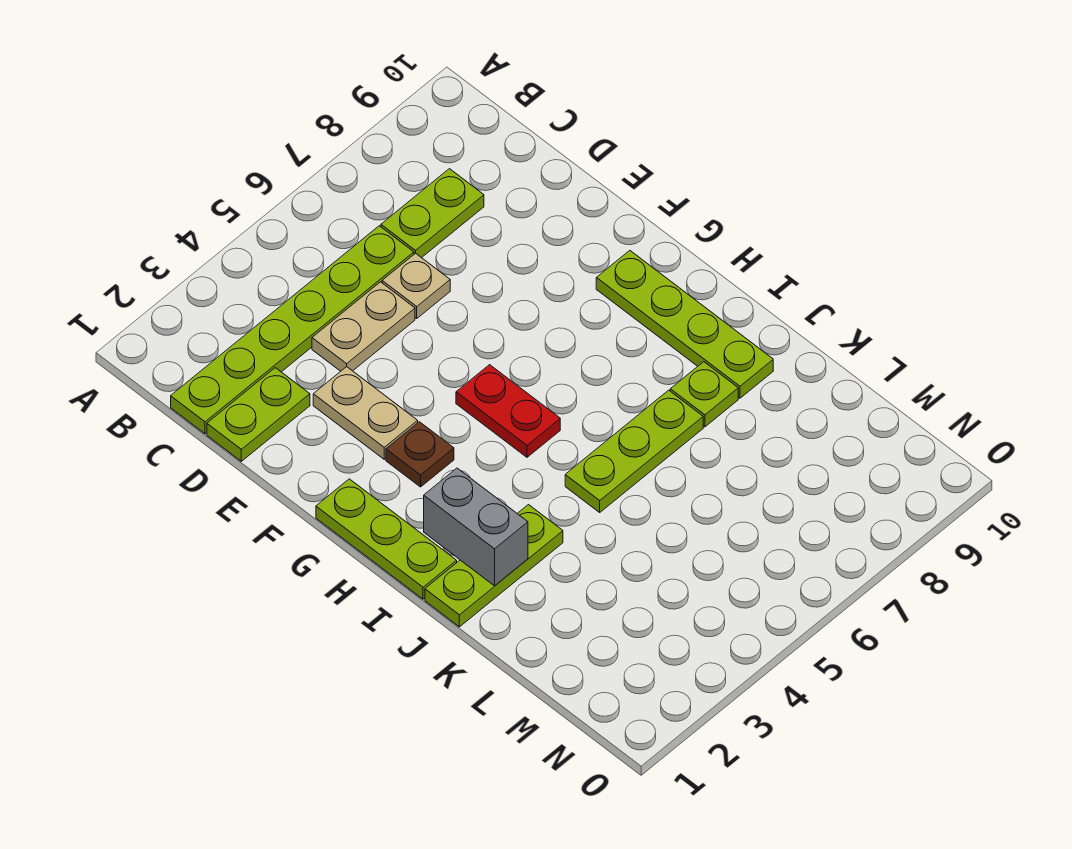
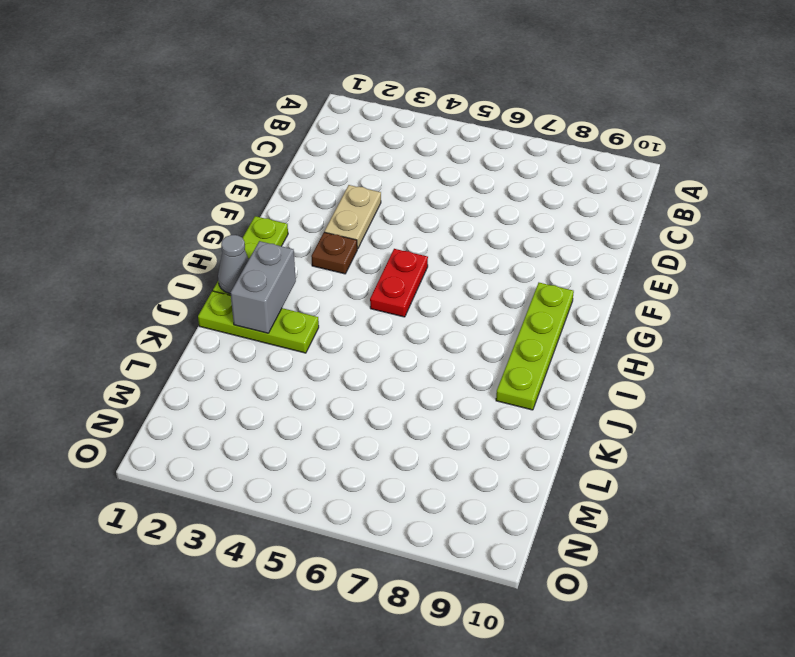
grey cone I1 level 2 -> none
none -> lime plate C1:C6 level 1
none -> lime plate C7:C8 level 1
none -> lime plate D1:D2 level 1

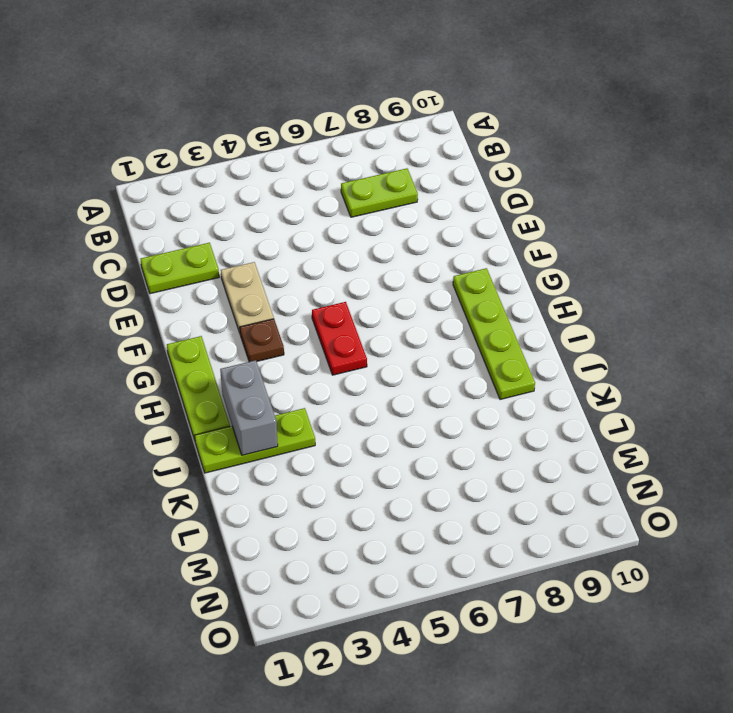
none -> lime plate C1:C6 level 1
none -> tan plate D4:D5 level 1
none -> tan plate D6 level 1

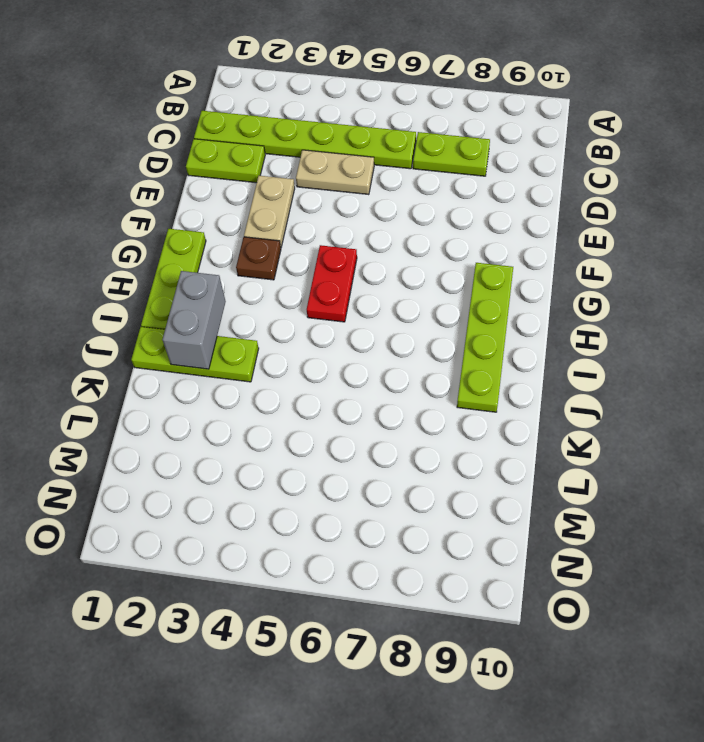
none -> tan plate D6 level 1
none -> lime plate J5:J7 level 1
none -> lime plate J8 level 1

